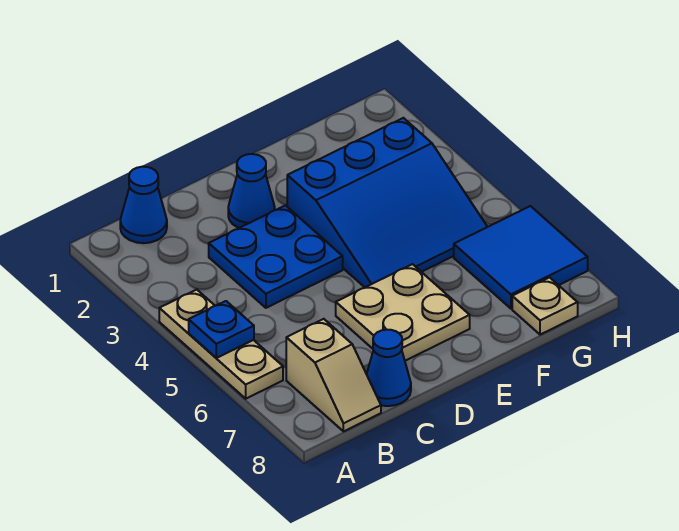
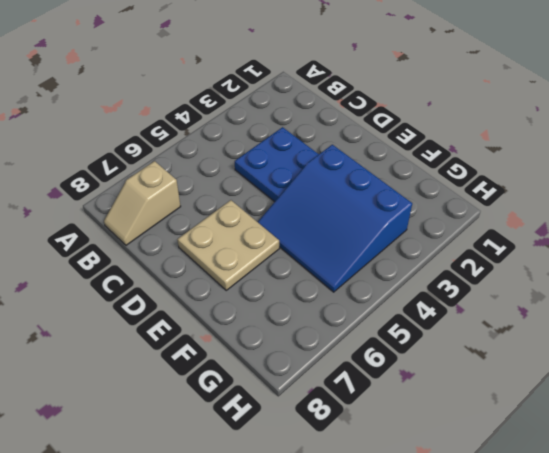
none -> tan plate A4:A6 level 1
none -> blue cone B1 level 1

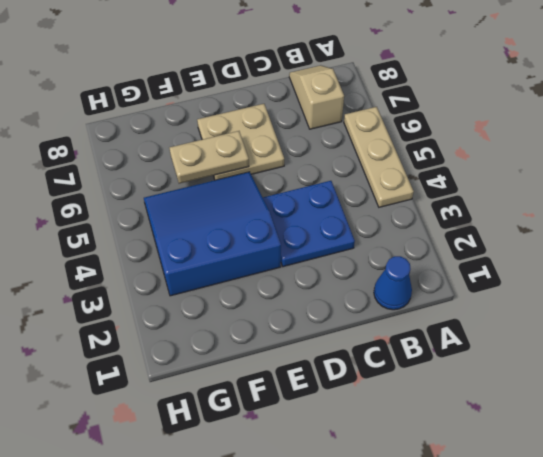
tan plate E6:F6 level 2 -> none
none -> blue cone C8 level 1
none -> blue cone D2 level 1

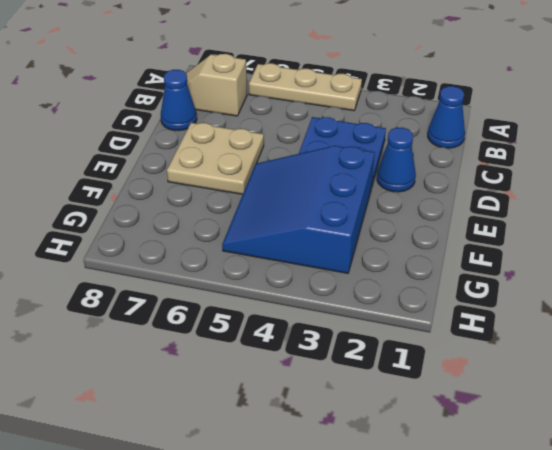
none -> blue tile G6:H7 level 1
none -> tan plate G8 level 1

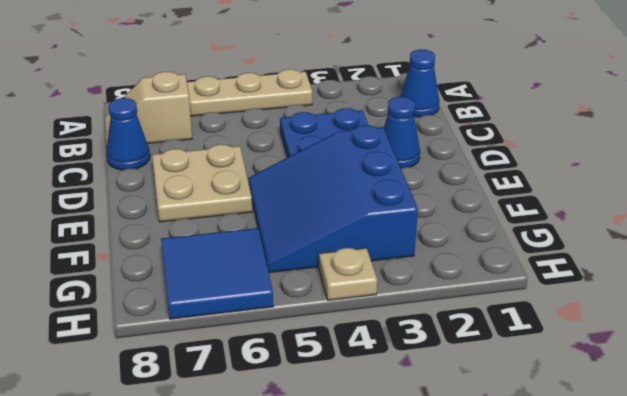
tan plate H4 level 1 -> tan plate G8 level 1
none -> blue plate A5 level 2

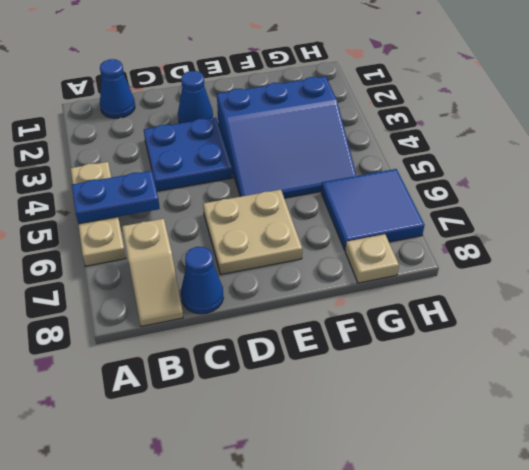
blue plate A5:B5 level 2 -> blue plate A5 level 2

